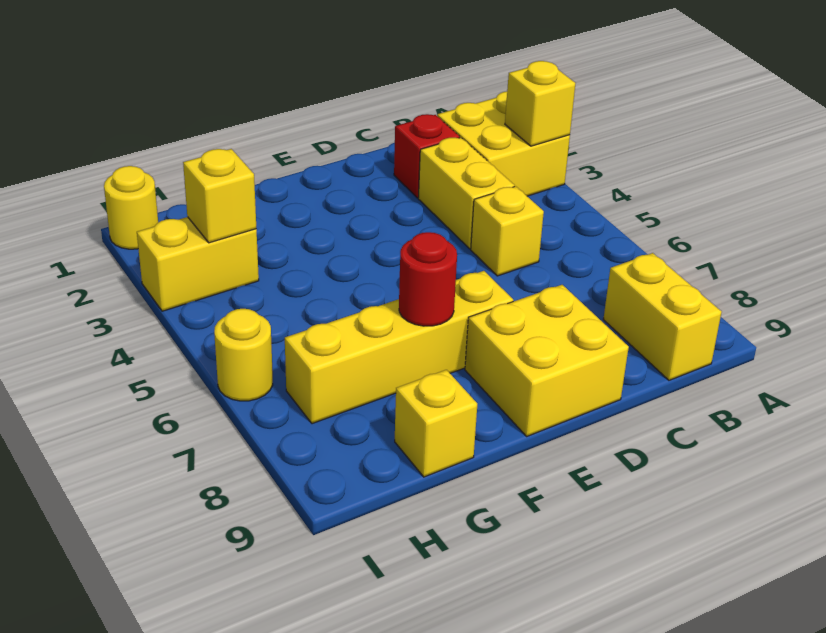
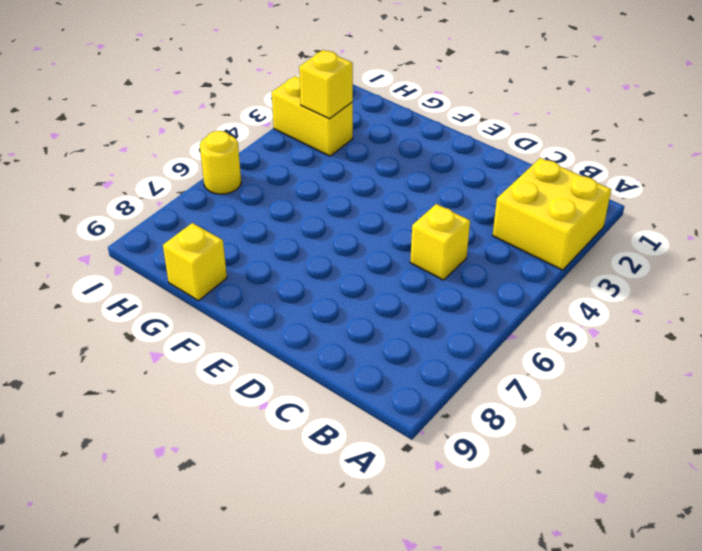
none -> yellow brick B8:B9 level 1
none -> red brick C2 level 1
none -> yellow brick C3:C4 level 1

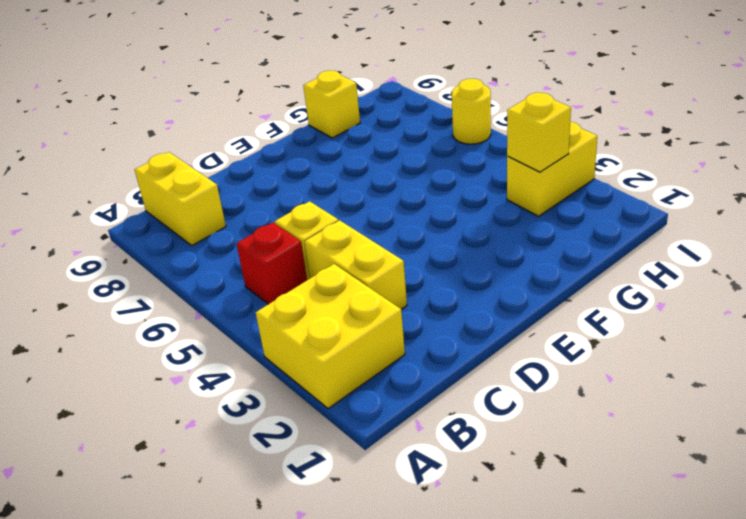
red brick B5 level 1 -> red brick C2 level 1
none -> yellow brick D8:E9 level 1
none -> yellow brick E7:H7 level 1
none -> yellow round brick I1 level 1

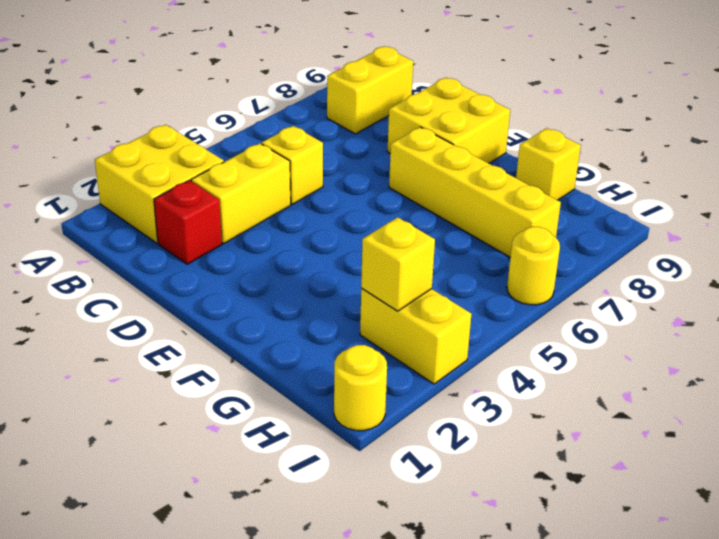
none -> yellow brick A3 level 2
none -> red round brick F7 level 2

